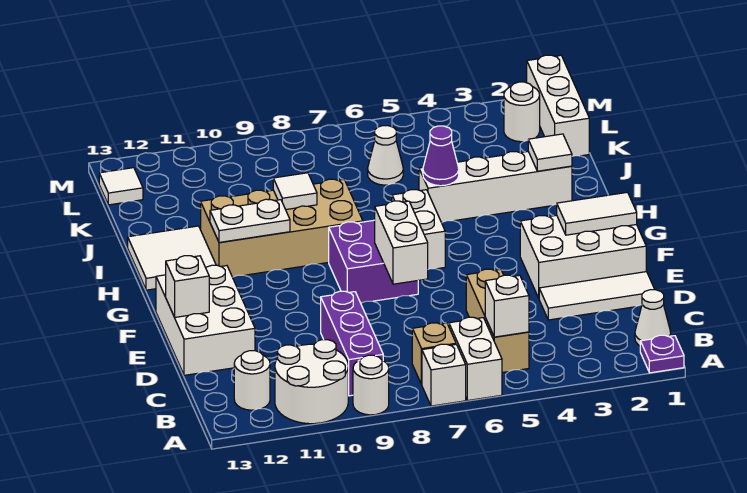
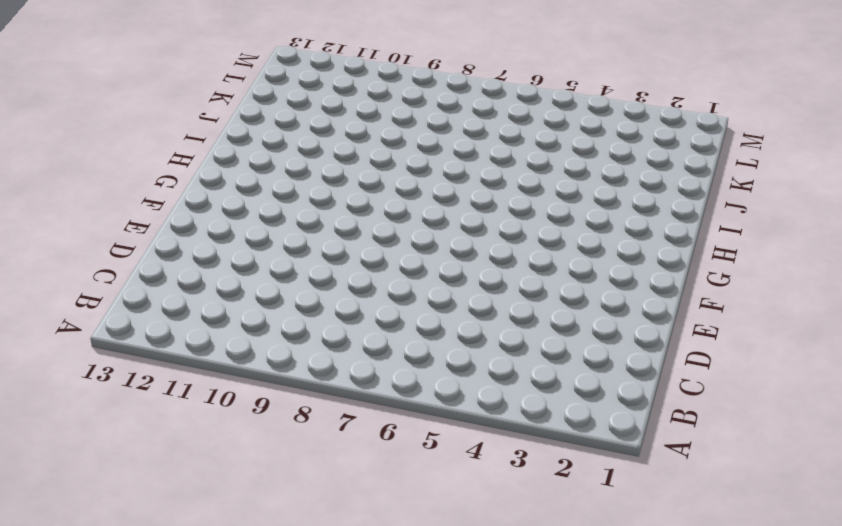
none -> purple plate A1 level 1
none -> white brick A6:B6 level 1
none -> white brick A7 level 1
none -> white round brick A9 level 1

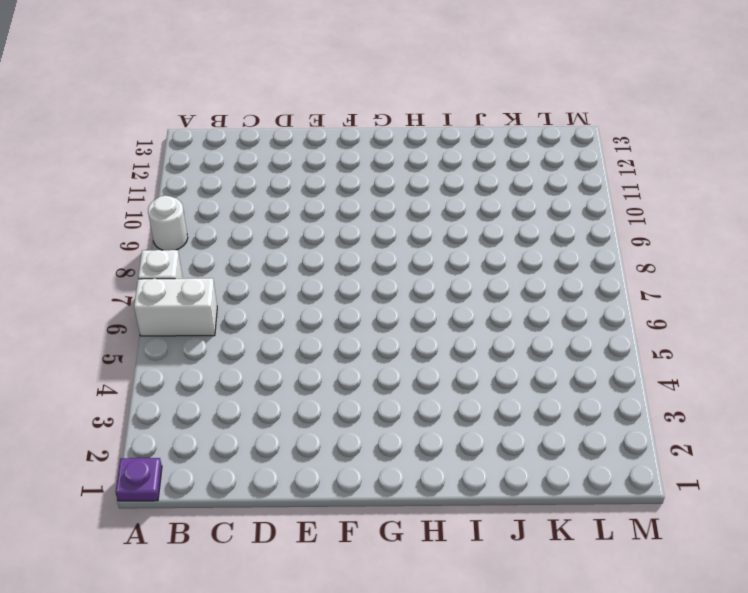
none -> white round brick A10:B11 level 1
none -> white cone B1 level 1
none -> tan brick B5:D5 level 1
none -> tan brick B7 level 1

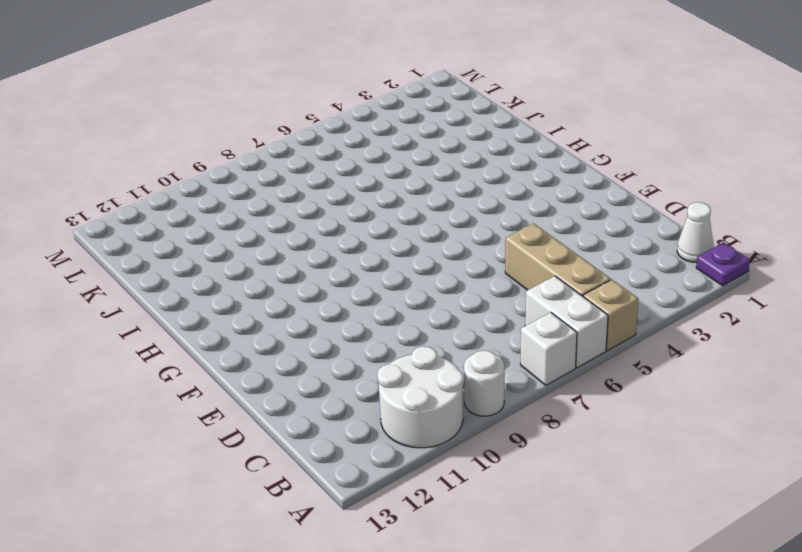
tan brick A5 level 1 -> tan brick B7 level 1
none -> purple brick B9:D9 level 1
none -> white round brick B12 level 1
none -> white tile D1:D3 level 1
none -> white brick D12:F13 level 1

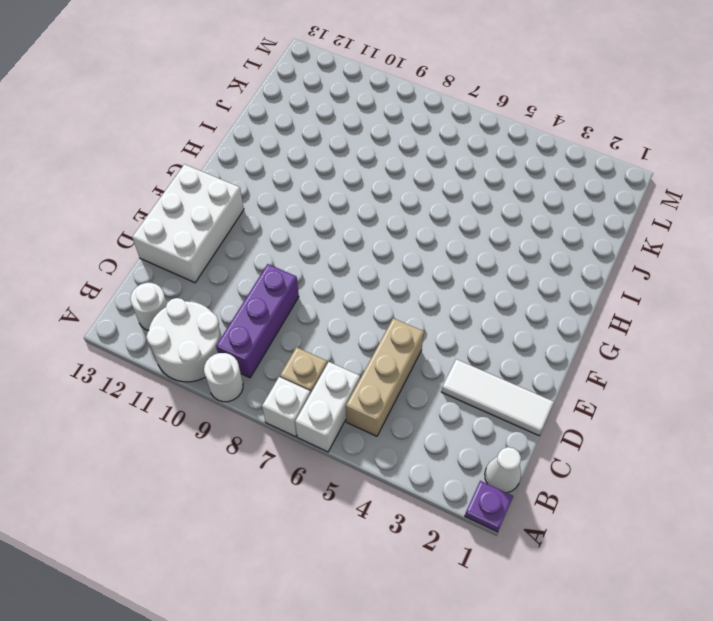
none -> white brick E1:F3 level 1
none -> purple brick F7:G8 level 1
none -> white brick G6:H6 level 1
none -> tan brick H8:I11 level 1

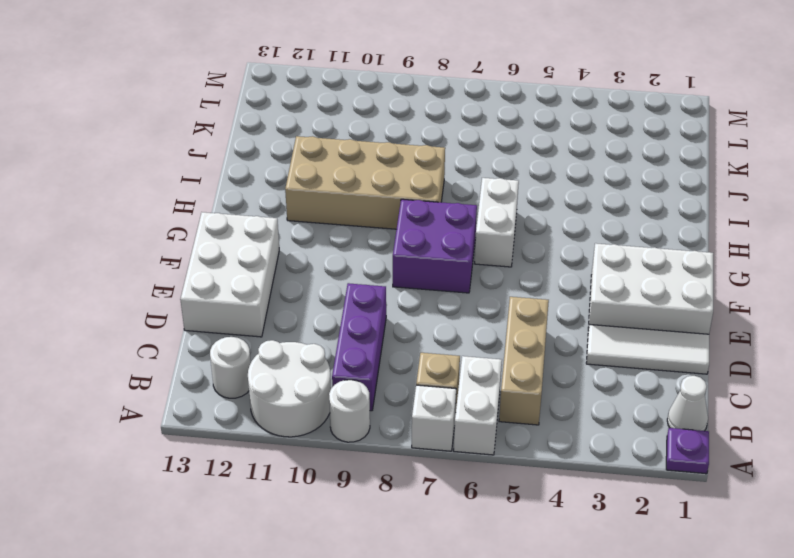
none -> white tile H12:I13 level 1
none -> white brick I2:I5 level 1
none -> white brick K1:M1 level 1
none -> white cone K6 level 1

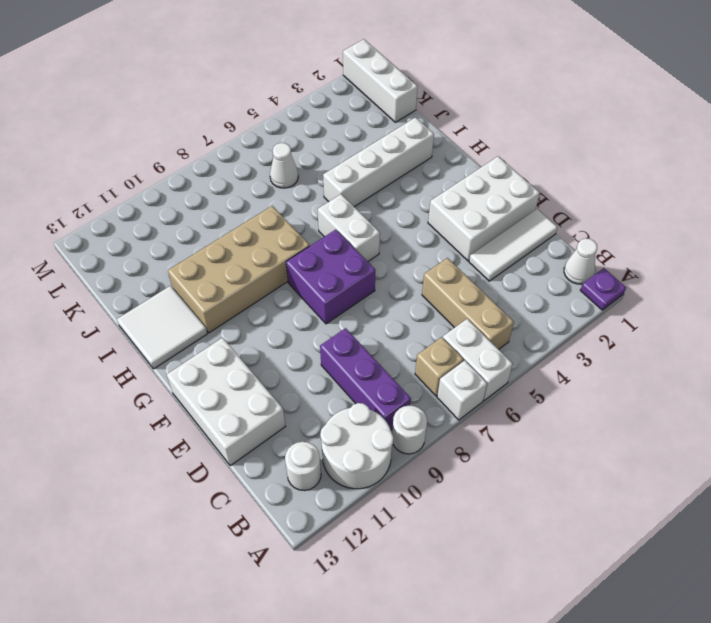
none -> white round brick L2 level 1
none -> white tile L13 level 1
none -> white brick B5 level 2
none -> white brick E7:F7 level 2

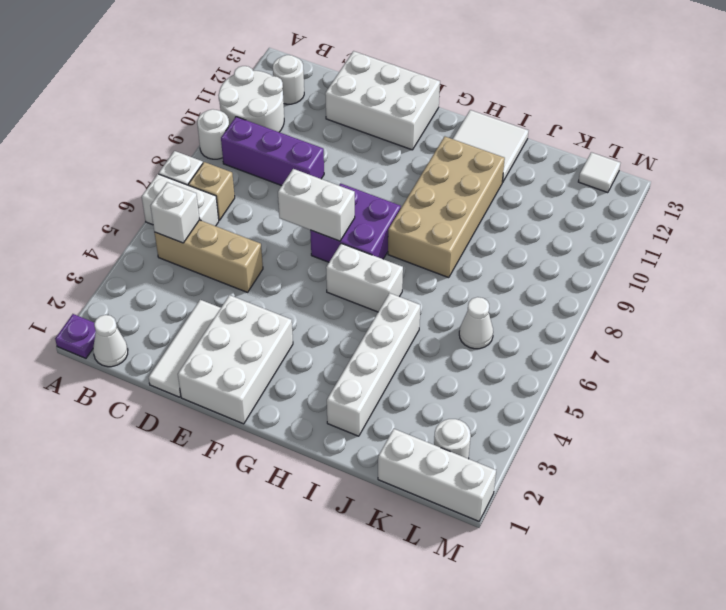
none -> white brick E13 level 2
none -> white tile F1:F2 level 2
none -> white plate H10:H11 level 2
none -> white tile I2 level 2

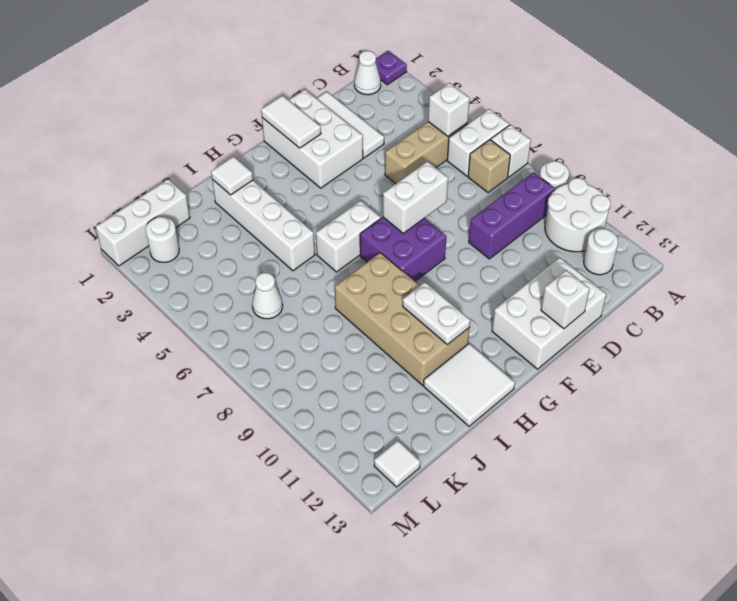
none -> purple cone I5 level 2
none -> white tile I9 level 2

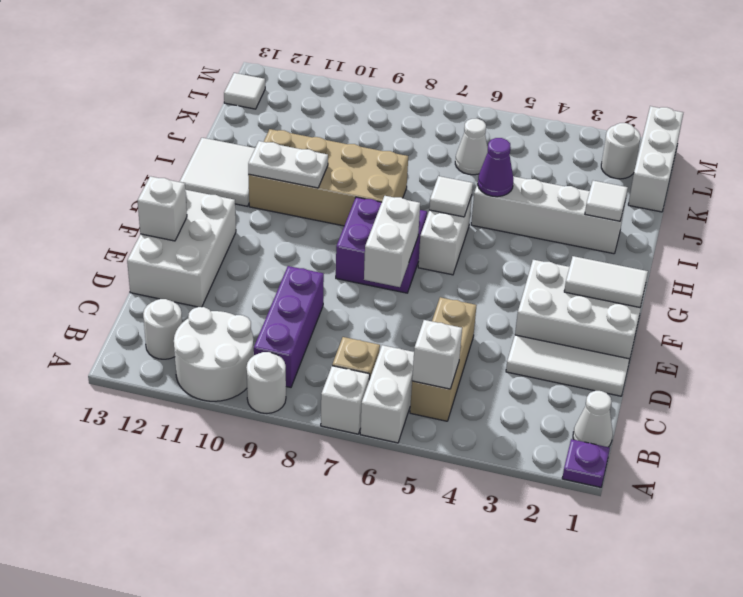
white tile H6 level 2 -> white tile I9 level 2

